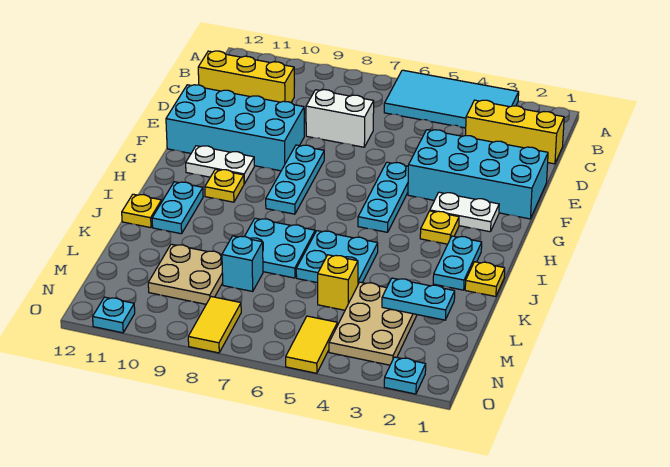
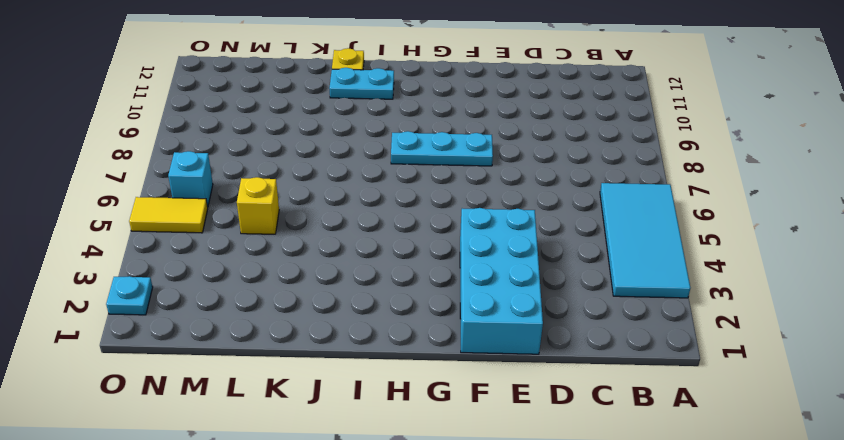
cyan brick N6 level 1 -> cyan brick L8 level 1
none -> yellow brick C1:C3 level 1
none -> yellow brick C10:C12 level 1
none -> white brick D7:D8 level 1

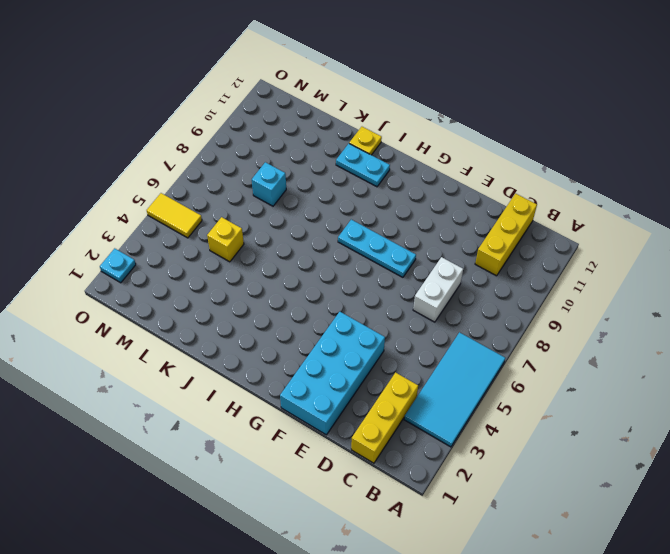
none -> cyan brick E9:F12 level 1
none -> cyan plate F5:H5 level 1
none -> white plate G2:G3 level 1

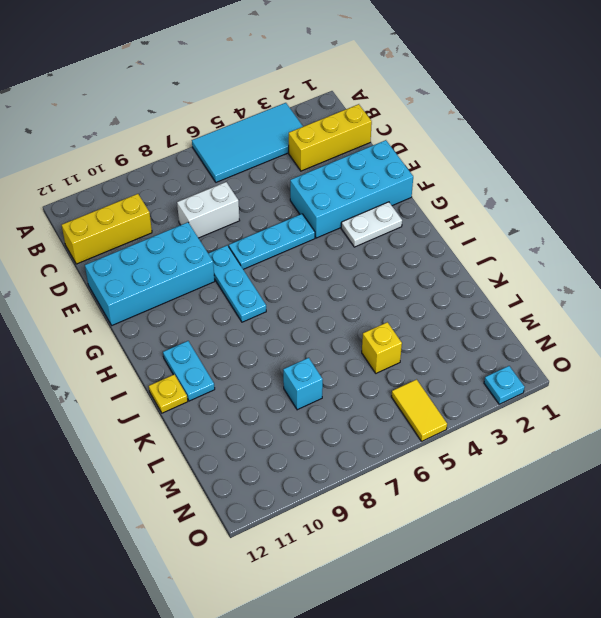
cyan plate F5:F7 level 1 -> cyan plate F5:H5 level 1
none -> white plate G10:G11 level 1
none -> yellow plate H3 level 1
none -> yellow plate H10 level 1

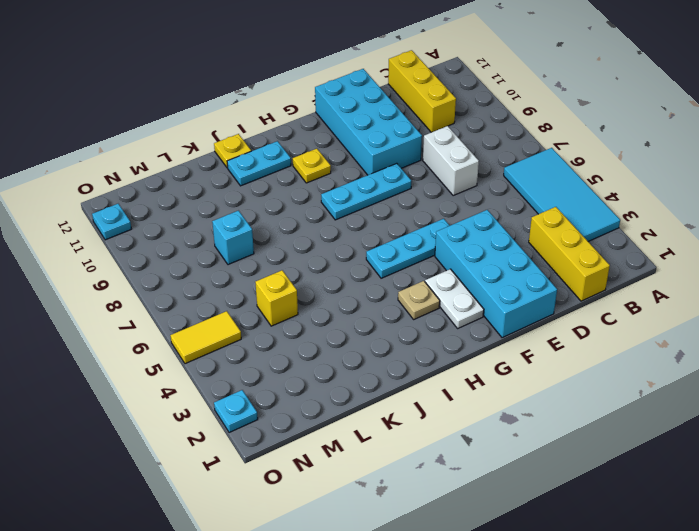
tan plate H3 level 1 -> yellow plate H3 level 1
none -> white plate G10:G11 level 1
none -> cyan plate I2:J2 level 1
none -> yellow plate J1 level 1

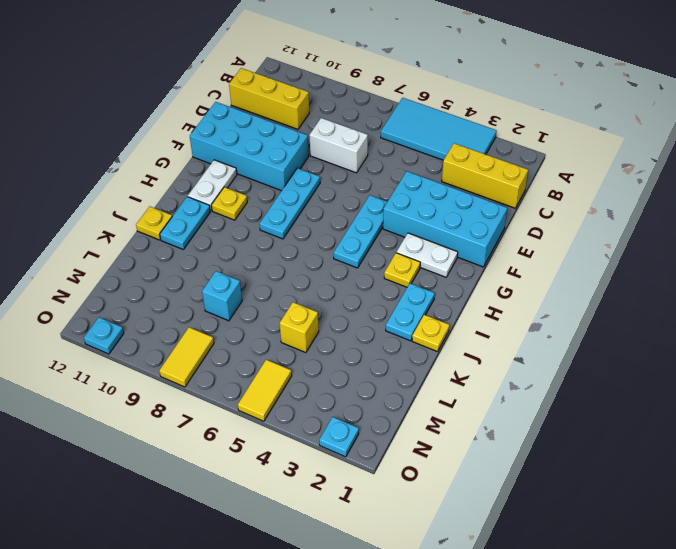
white plate G11:H11 level 1 -> white plate G10:G11 level 1
none -> cyan plate J5:K6 level 1
none -> cyan plate J7:K8 level 1
none -> tan plate L3:N4 level 1

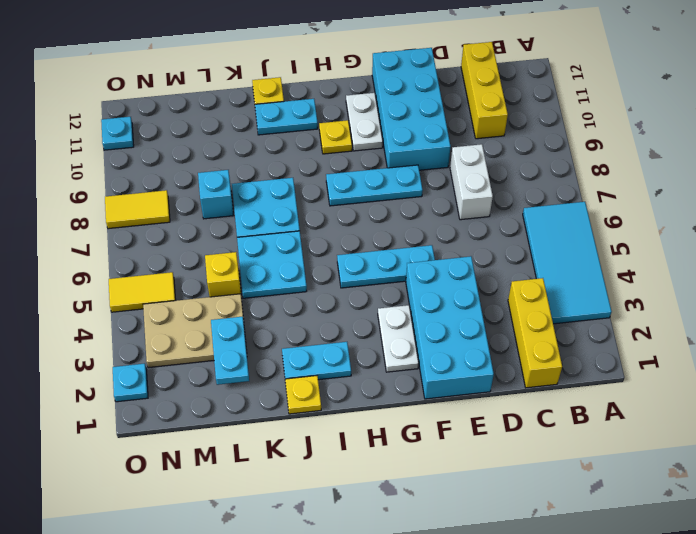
none -> yellow plate H3 level 1
none -> tan plate L9:M10 level 1

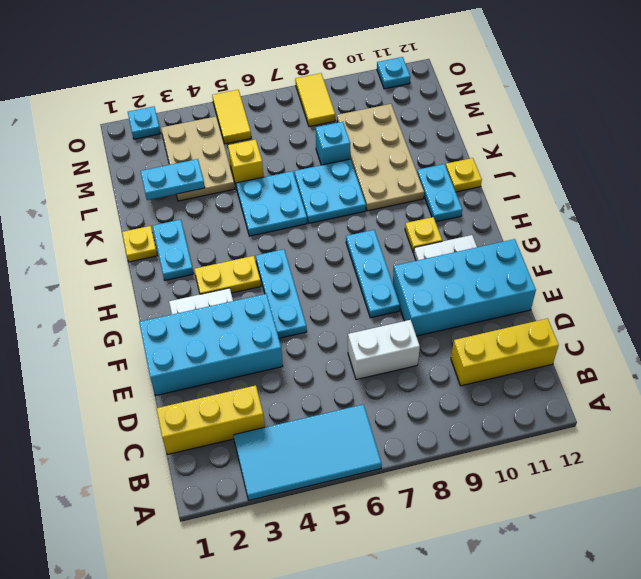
yellow plate H3:H4 level 1 -> yellow plate H3 level 1
tan plate J9:M10 level 1 -> tan plate L9:M10 level 1

